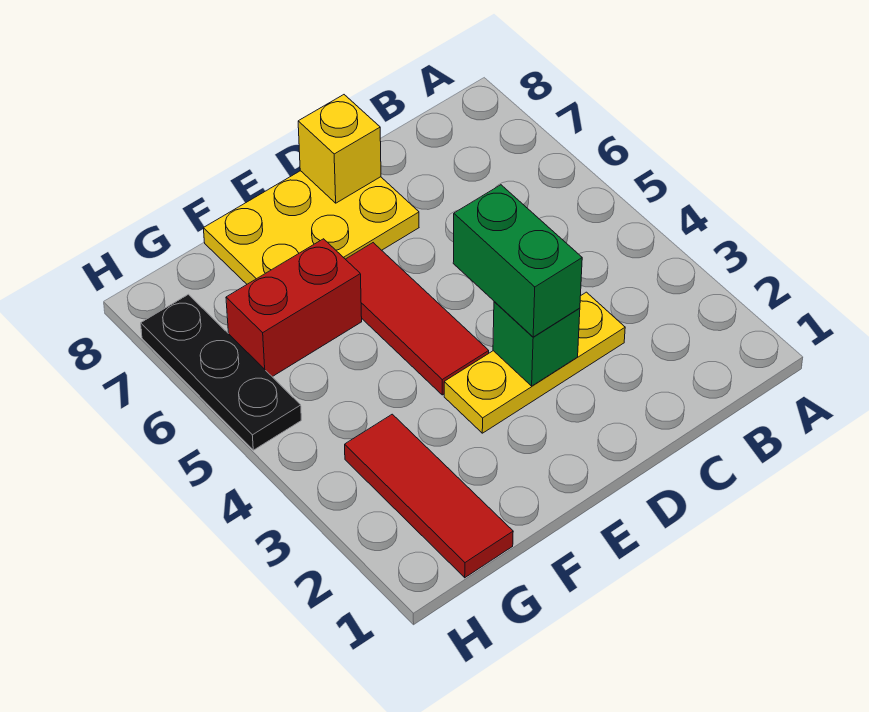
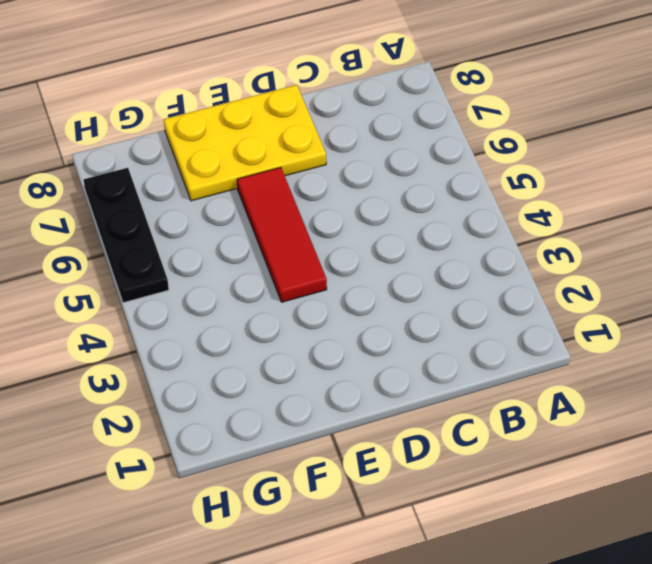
none -> yellow plate C3:E3 level 1
none -> red brick F6:G6 level 1

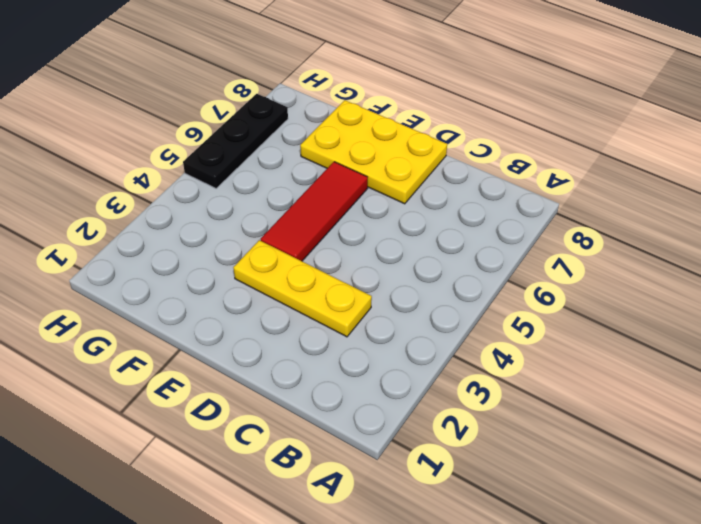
none -> red brick F6:G6 level 1
none -> red tile G1:G3 level 1

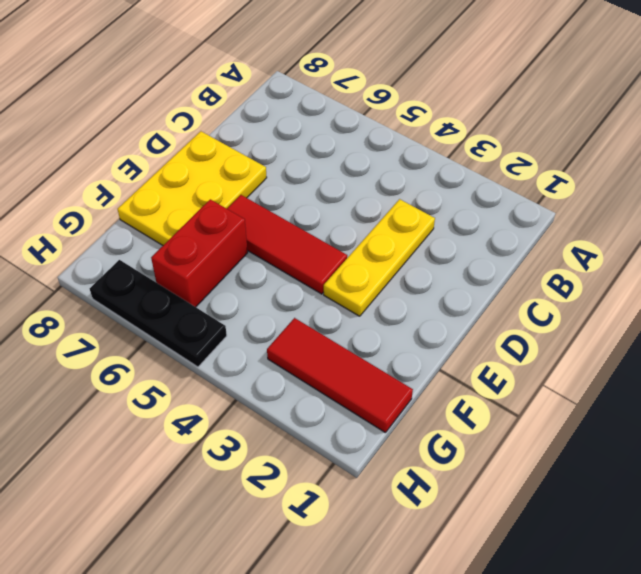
none -> green brick D3 level 2
none -> yellow brick D8 level 2

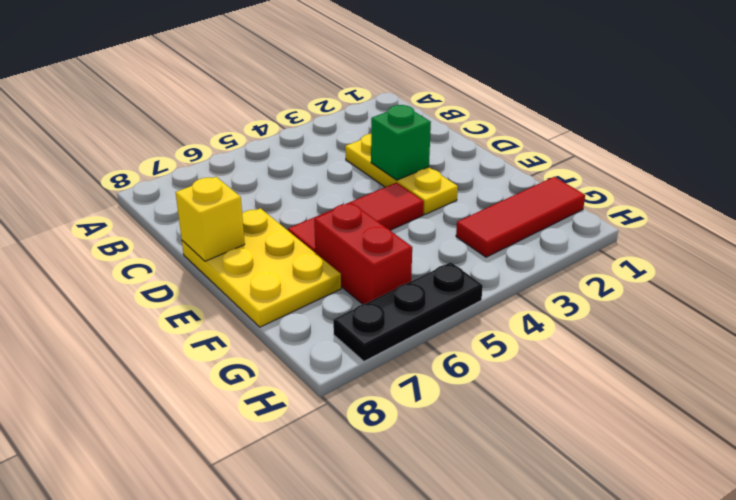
none -> green brick D3:D4 level 3

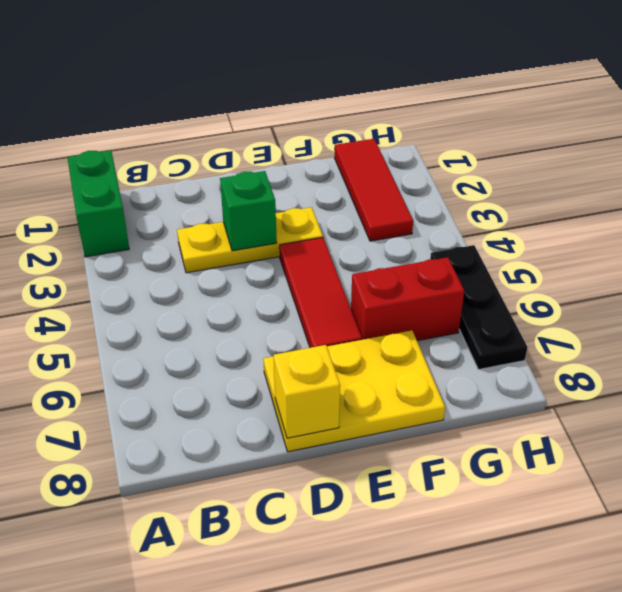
green brick A1:A2 level 1 -> green brick D3:D4 level 3

